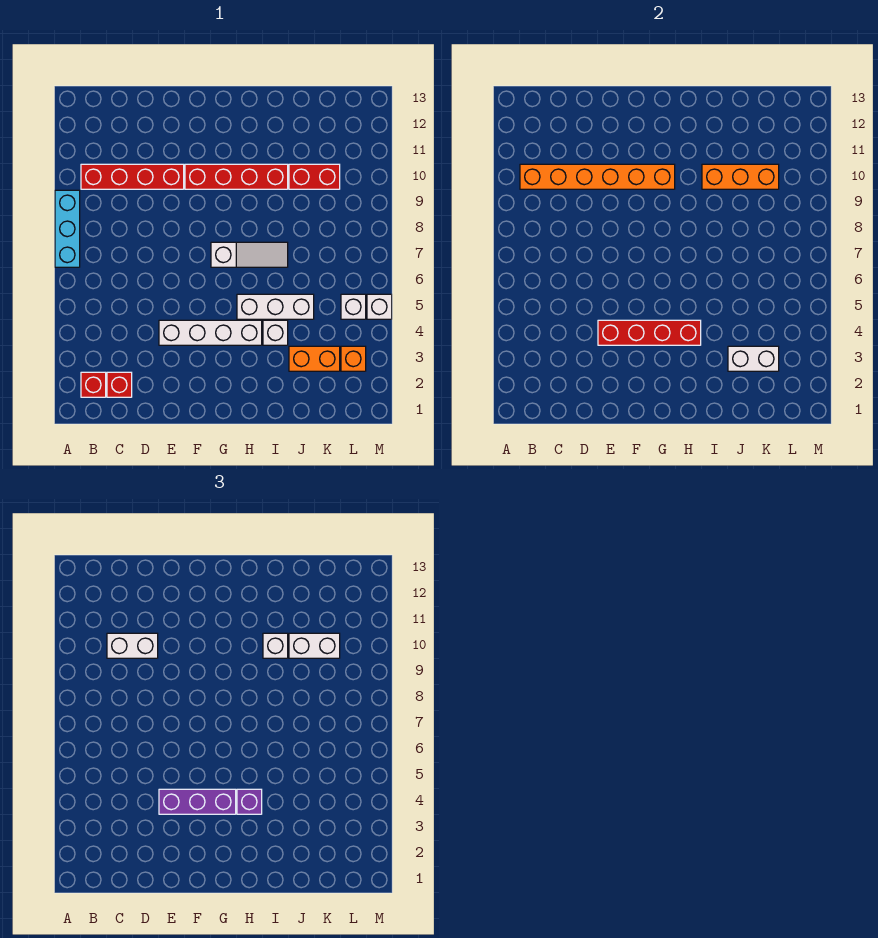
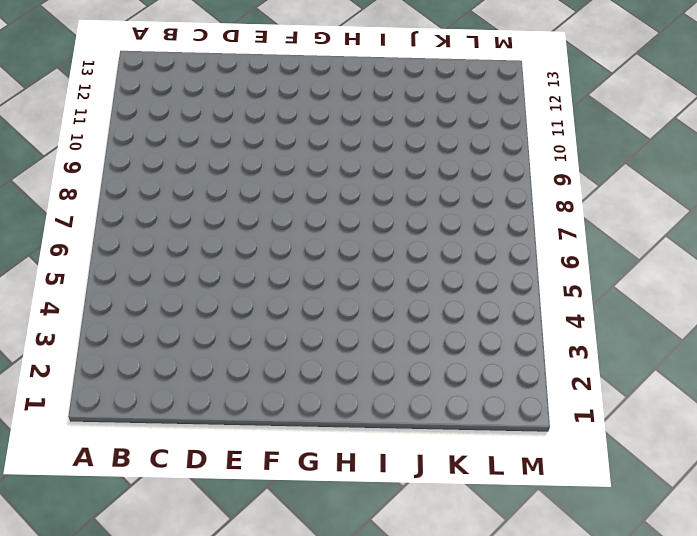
none -> cyan brick A7:A9 level 1
none -> red brick B2 level 1
none -> red brick B10:E10 level 1

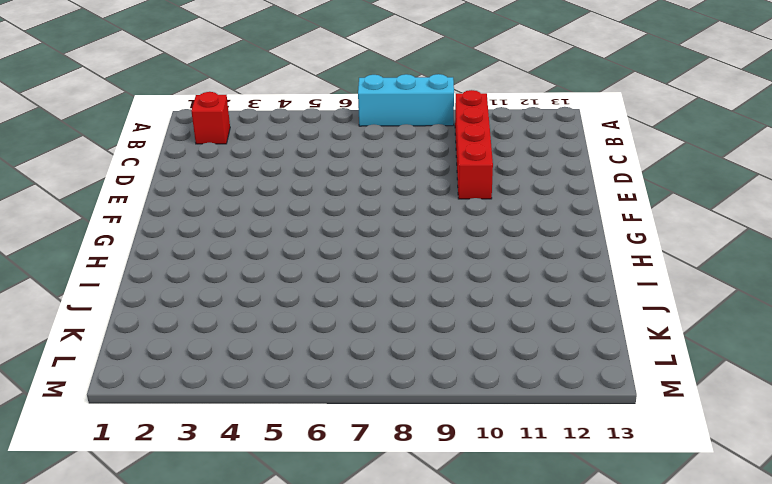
none -> red brick C2 level 1
none -> white brick E4:H4 level 1
none -> red brick F10:I10 level 1

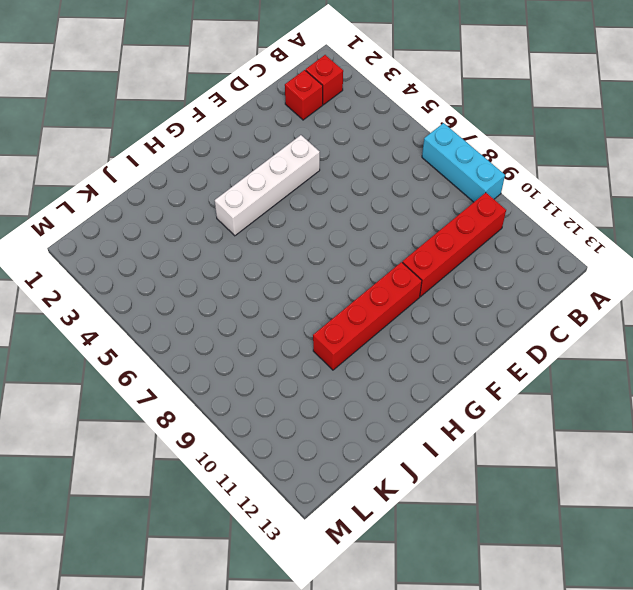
none -> white slope G7:I7 level 1 top G
none -> white brick H5:J5 level 1
none -> white brick I4 level 1

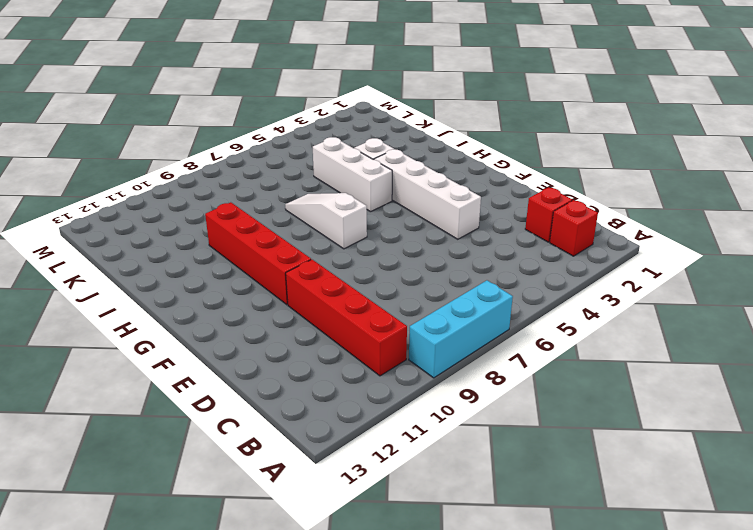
none -> orange brick J3:K3 level 1
none -> red brick J10:K10 level 1
none -> orange brick L3 level 1

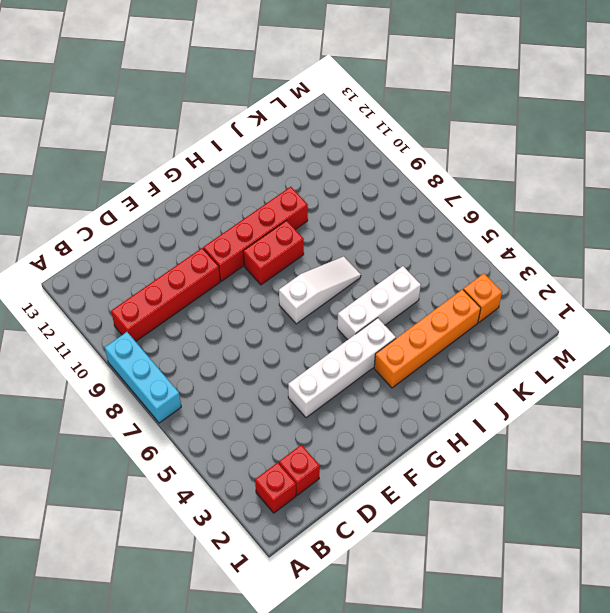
red brick G9:H9 level 1 -> red brick J10:K10 level 1
orange brick H3:K3 level 1 -> orange brick J3:K3 level 1
none -> white brick I4 level 1
none -> white brick L5 level 1
none -> white brick M5 level 1

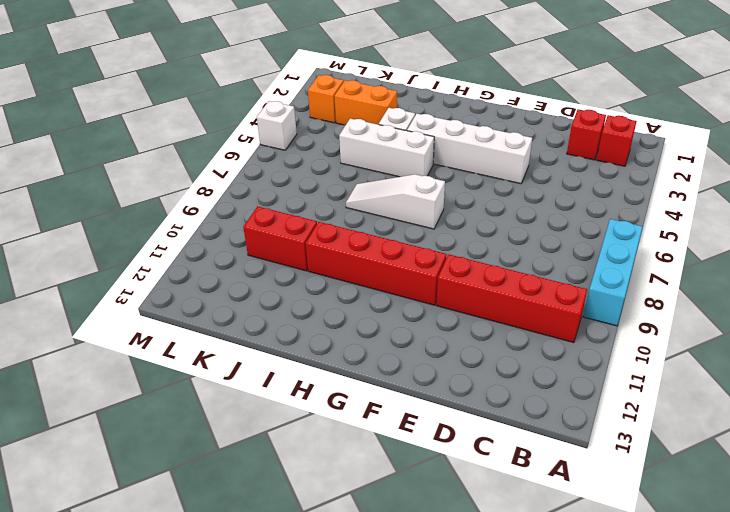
none -> white brick L5 level 1
none -> orange brick B10:G10 level 2
none -> red brick E4:H4 level 2

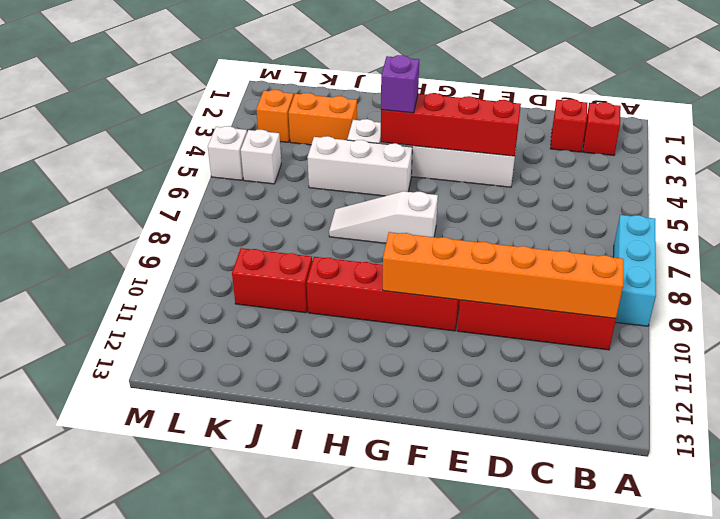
none -> orange brick I10:K10 level 2
none -> white brick J3:K3 level 2
none -> white brick C10:D10 level 3

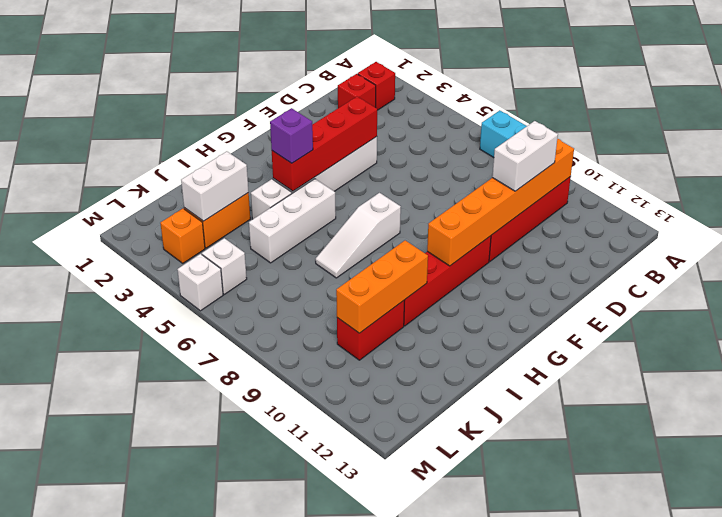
none -> purple brick E4:G4 level 3
none -> white brick I10 level 3
none -> white brick J10:K10 level 3

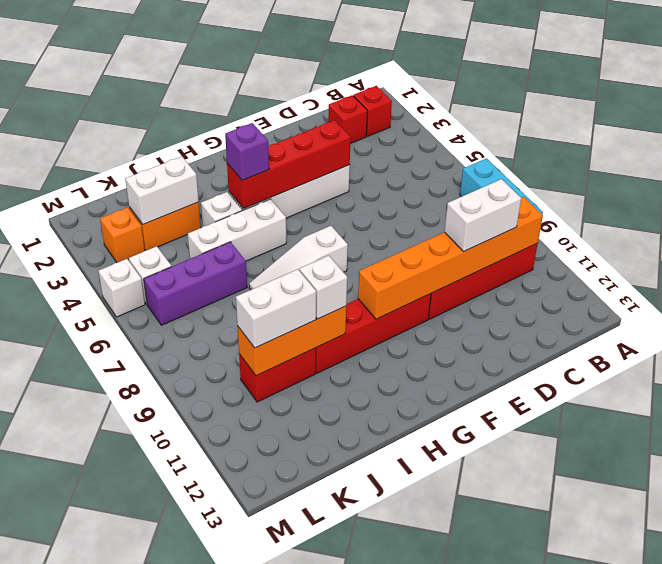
purple brick J6:L6 level 1 -> purple brick E4:G4 level 3

